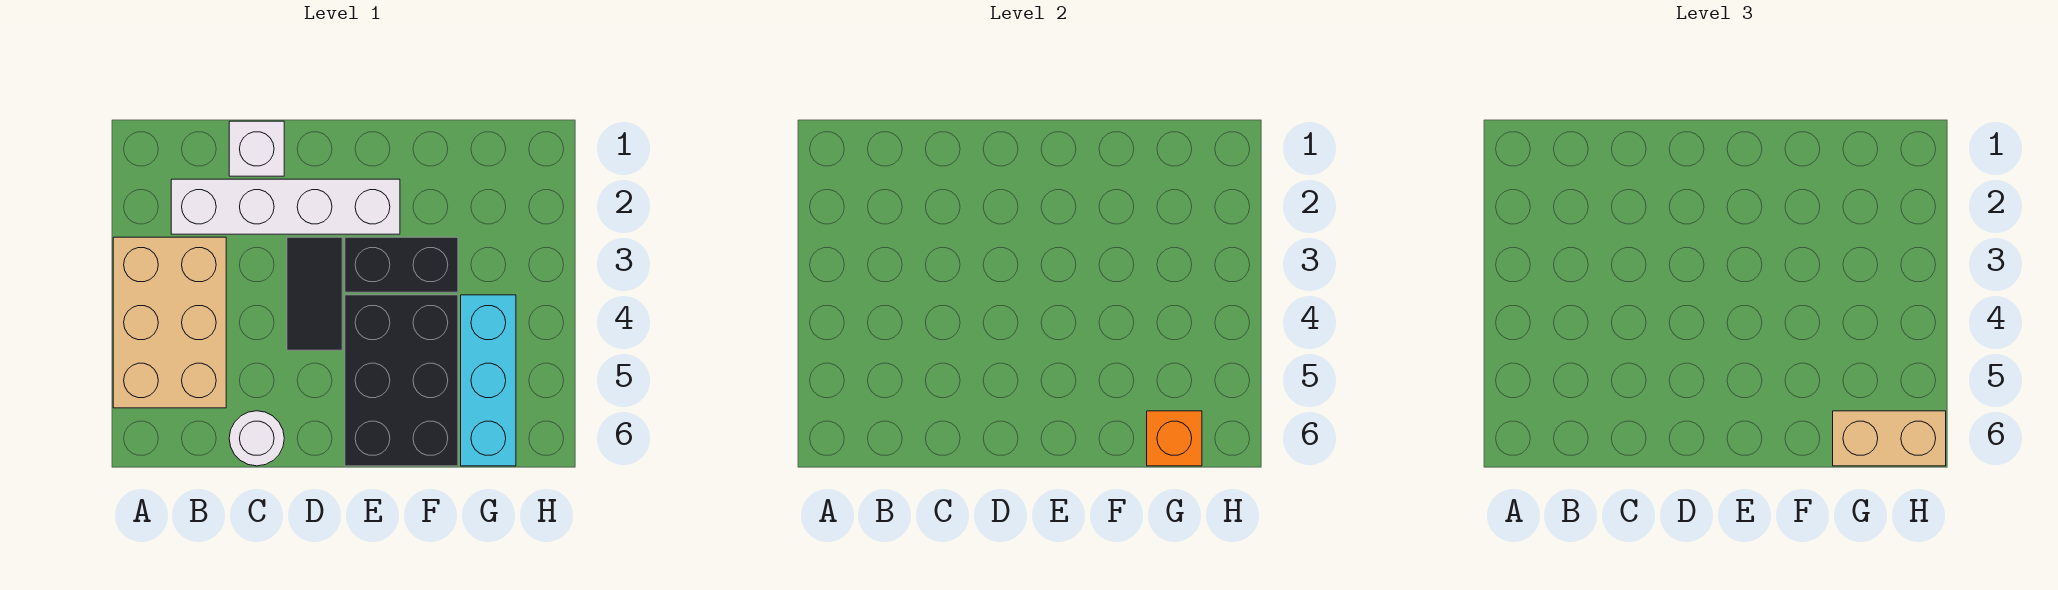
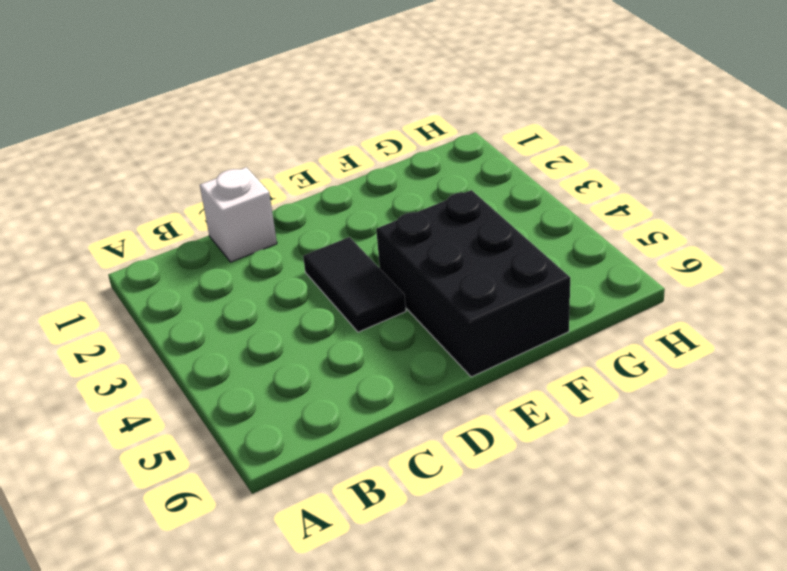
none -> tan brick A3:B5 level 1
none -> white brick B2:E2 level 1

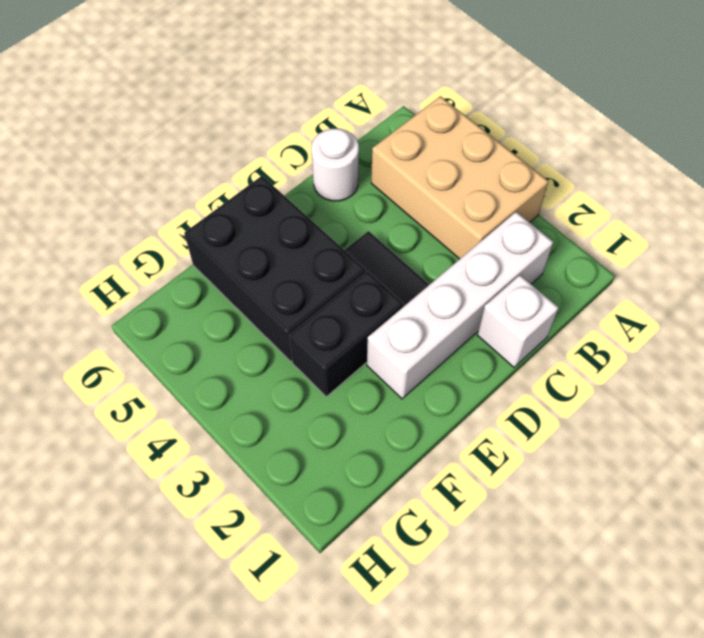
none -> cyan brick G4:G6 level 1
none -> orange brick G6 level 2

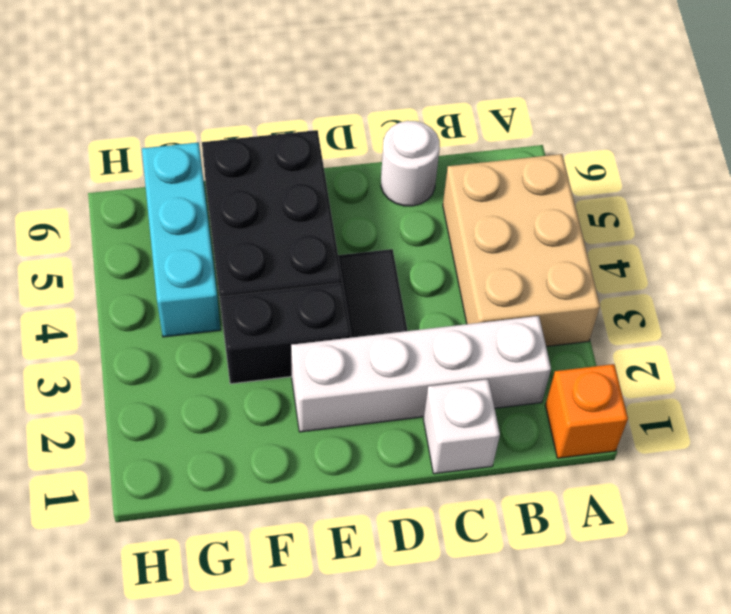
orange brick A1 level 1 -> orange brick G6 level 2
none -> tan brick G6:H6 level 3

